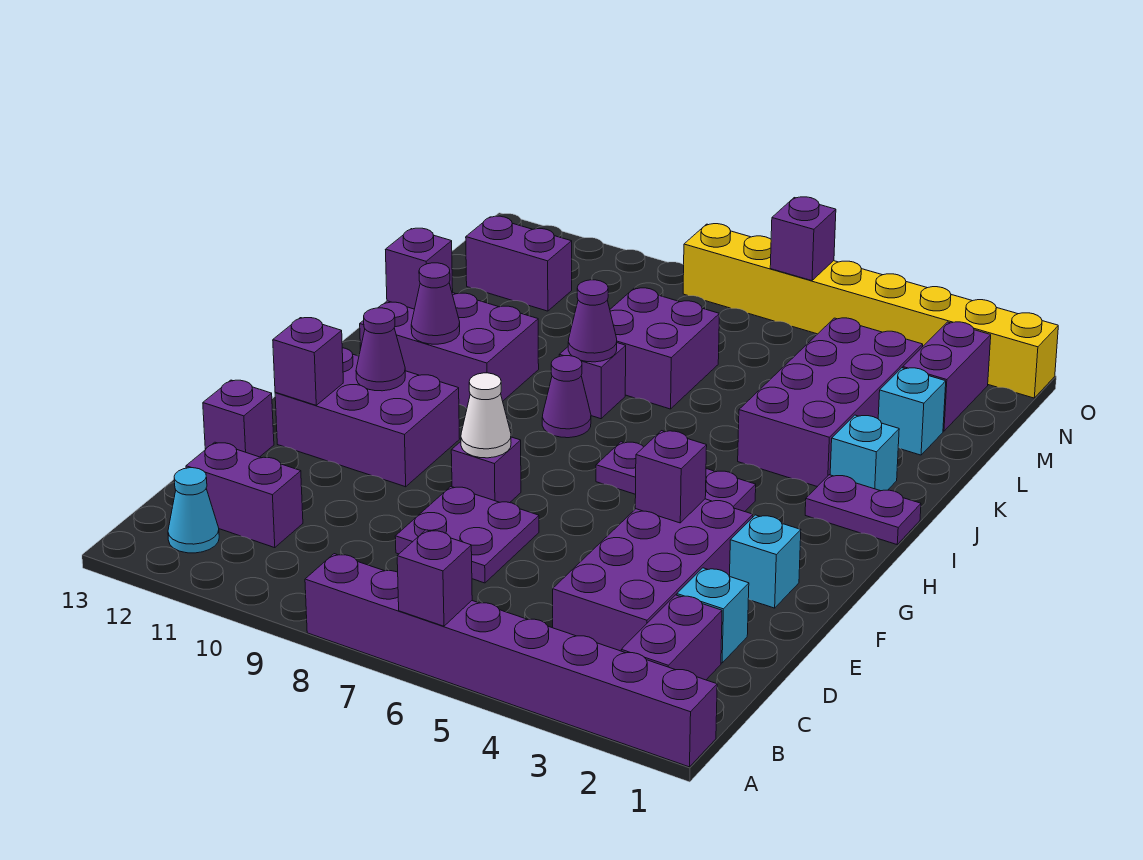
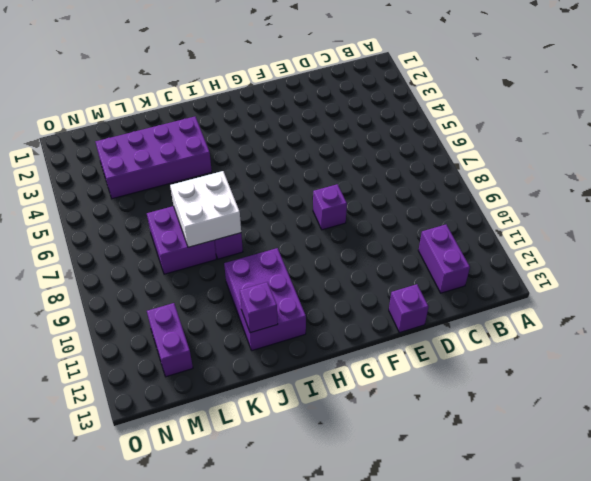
white brick J7:K8 level 2 -> purple cone J8 level 2
none -> purple brick A1:A8 level 1
none -> purple brick B2:C2 level 1
none -> cyan cone B12 level 1
none -> purple brick C3:F4 level 1

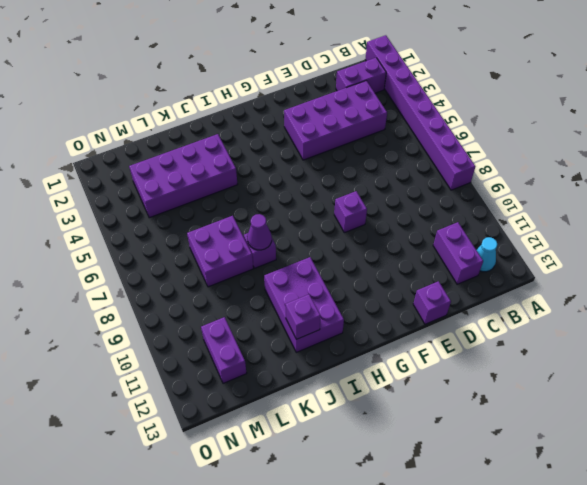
none -> cyan brick D2 level 1
none -> purple plate D7:E8 level 1
none -> cyan brick F2 level 1
none -> purple brick F10:G12 level 1

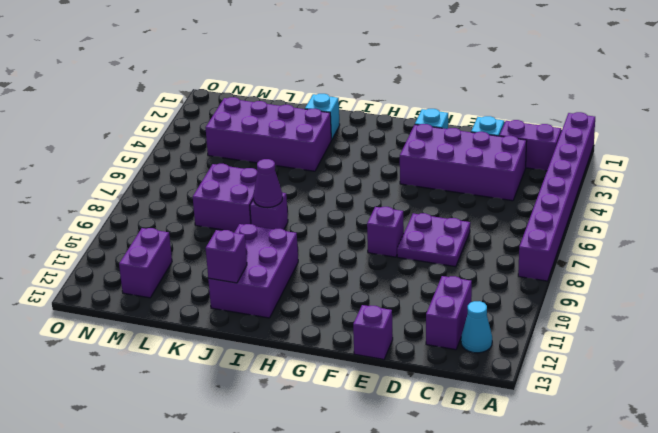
none -> purple brick F10:G12 level 1
none -> purple plate H4:H6 level 1
none -> purple plate I1:I2 level 1
none -> purple cone I8 level 1

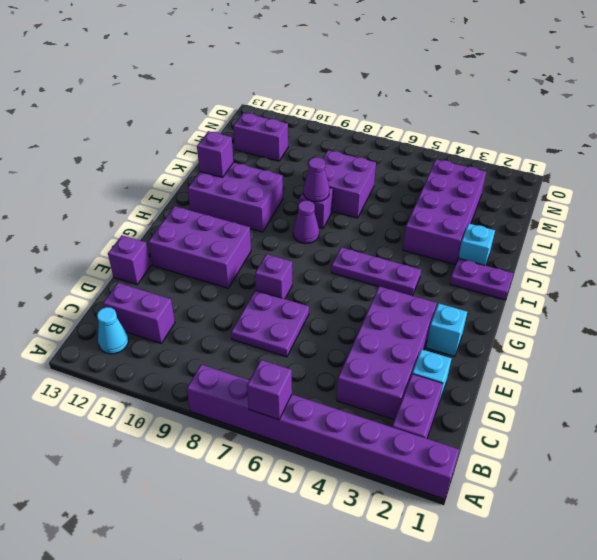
none -> cyan brick L2 level 1
none -> purple brick M2:N2 level 1
none -> yellow brick O1:O8 level 1
none -> purple brick F4 level 2

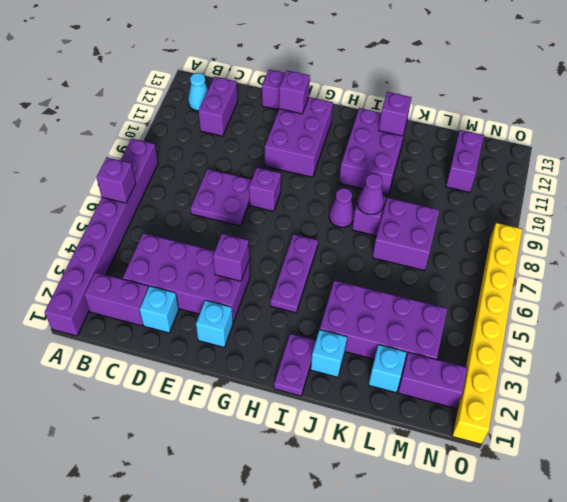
none -> white cone F8 level 2
none -> purple cone G11 level 2
none -> purple cone I11 level 2
none -> purple brick O6 level 2

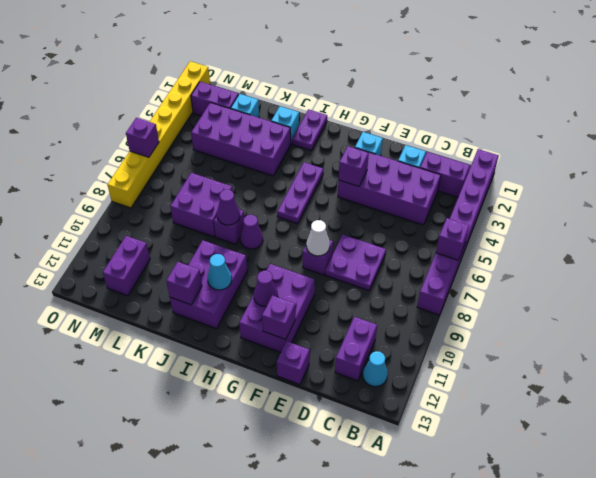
cyan cone I11 level 2 -> purple cone I11 level 2

